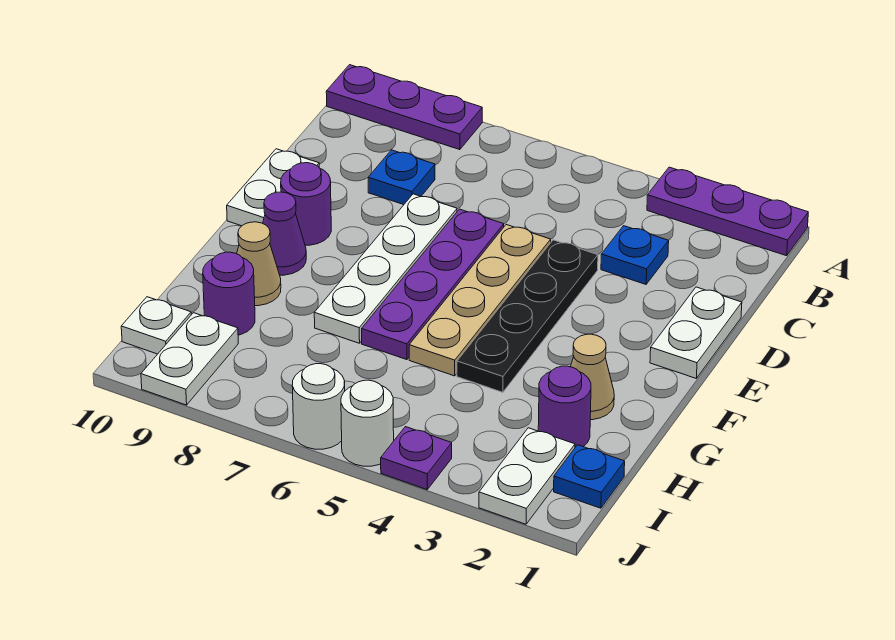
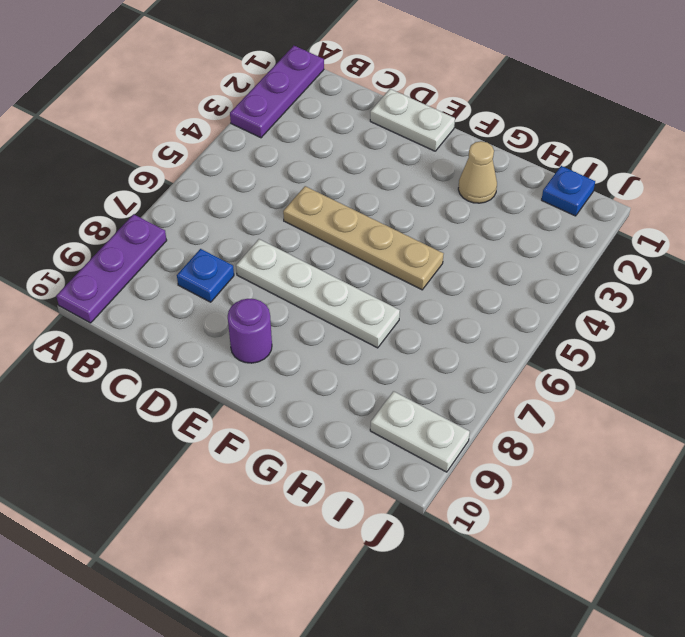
none -> blue plate C3 level 1
none -> black plate D4:G4 level 1
none -> purple plate D6:G6 level 1

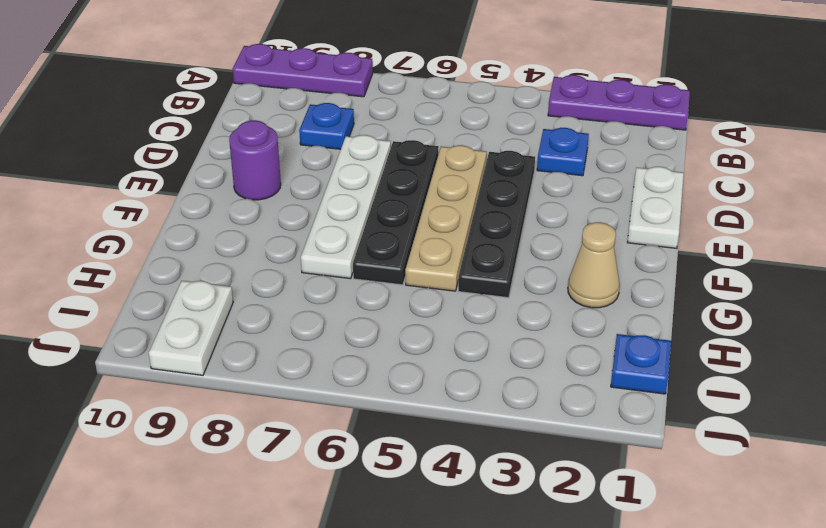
black plate D6:G6 level 1 -> purple plate D6:G6 level 1
none -> white plate D10:E10 level 1
none -> purple cone F9 level 1
none -> tan cone G9 level 1

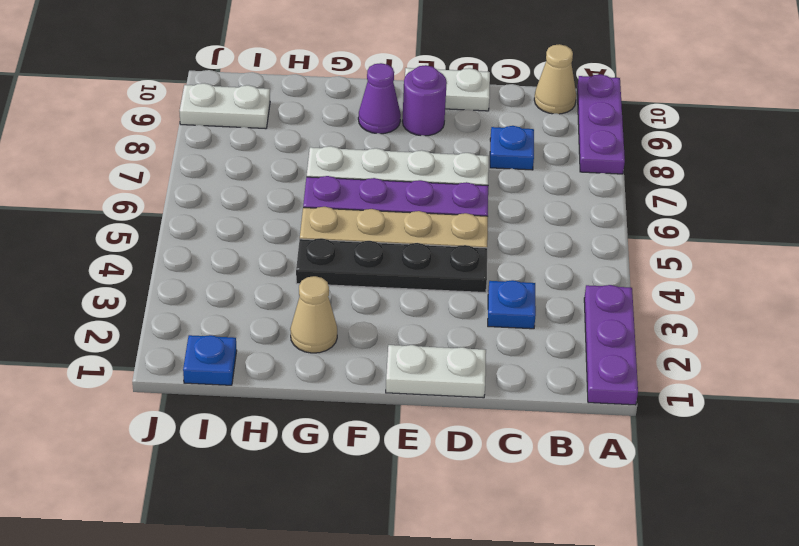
tan cone B10 level 1 -> tan cone G9 level 1
none -> purple round brick H2 level 1
none -> purple round brick H9 level 1
none -> white plate I2:J2 level 1

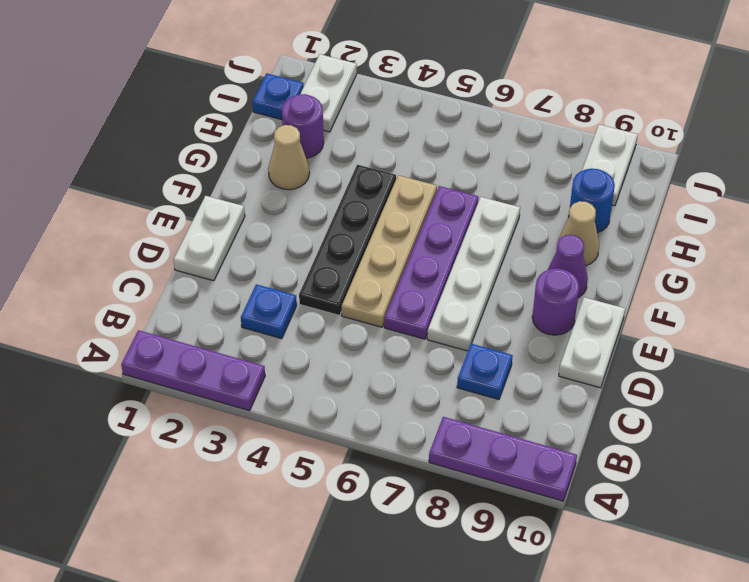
blue round brick H9 level 1 -> purple round brick H9 level 1
none -> white plate I10 level 1
none -> purple plate J4 level 1
none -> white round brick J5 level 1

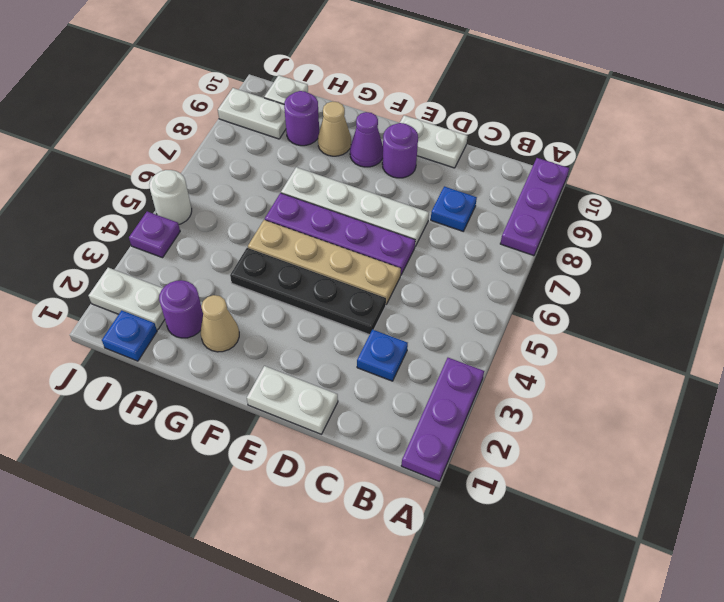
none -> white round brick J6 level 1

